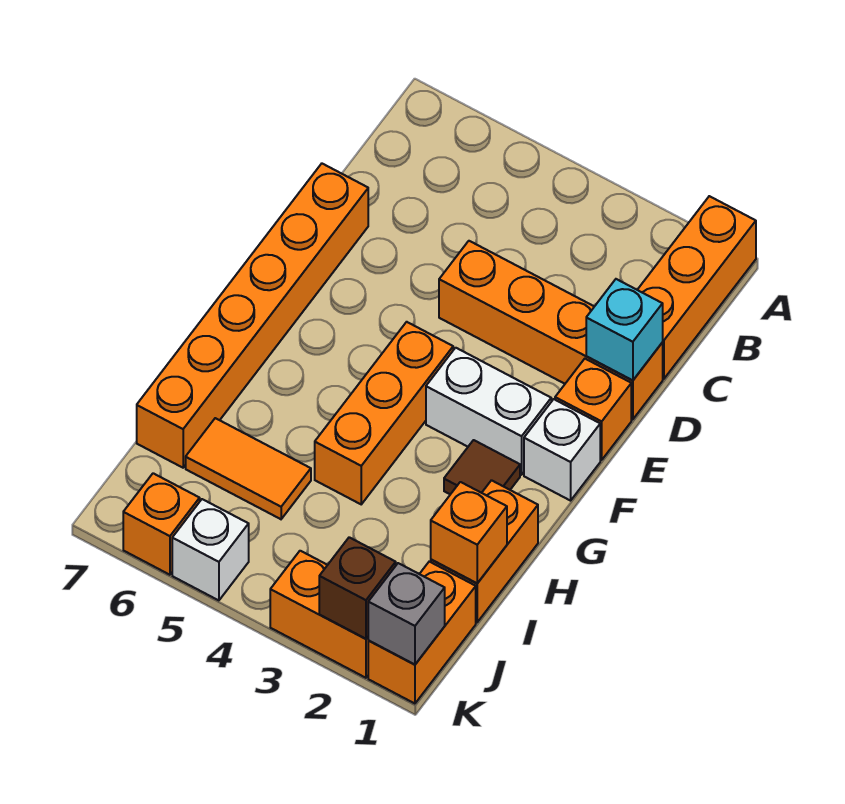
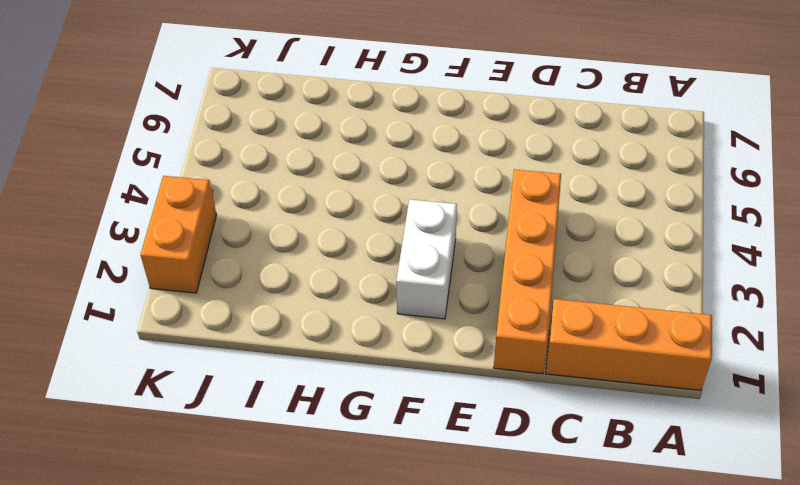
none -> orange brick D7:I7 level 1
none -> orange brick E1 level 1
none -> white brick F1 level 1

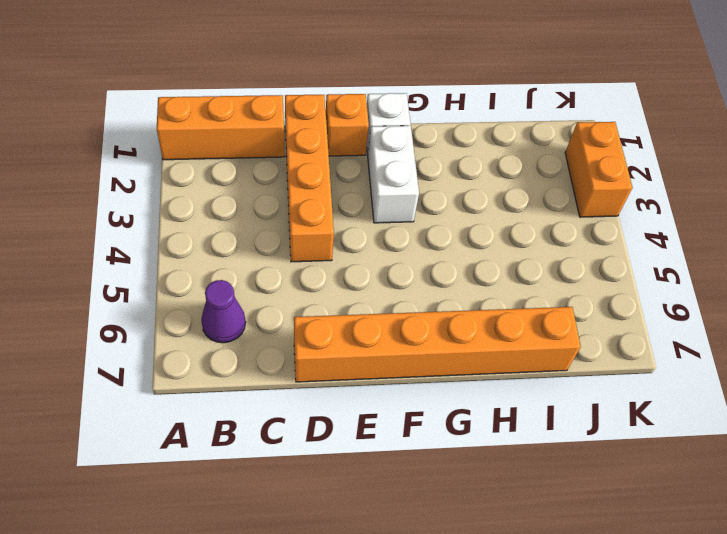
purple cone B6 level 1 -> none
none -> orange brick F4:H4 level 1
none -> brown tile G2 level 1
none -> orange brick H1:I1 level 1

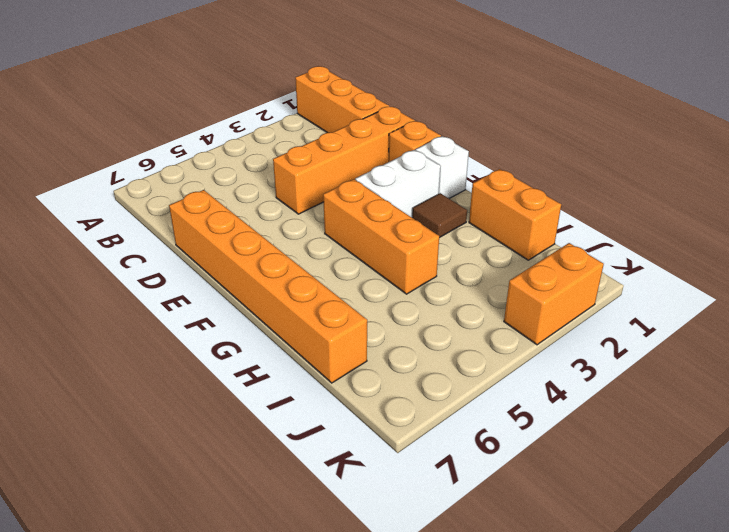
none -> orange tile I5:I6 level 1
none -> orange brick J1:K1 level 1
none -> white brick K5 level 1

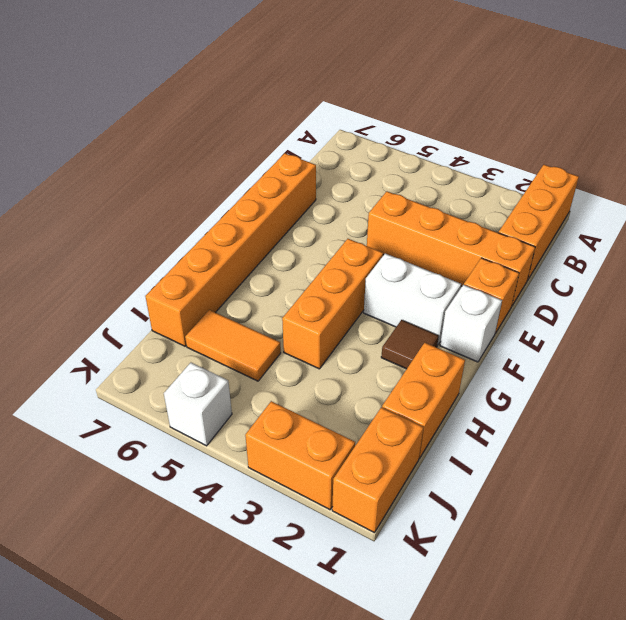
none -> orange brick K6 level 1
none -> cyan brick D1 level 2
none -> orange brick I1 level 2

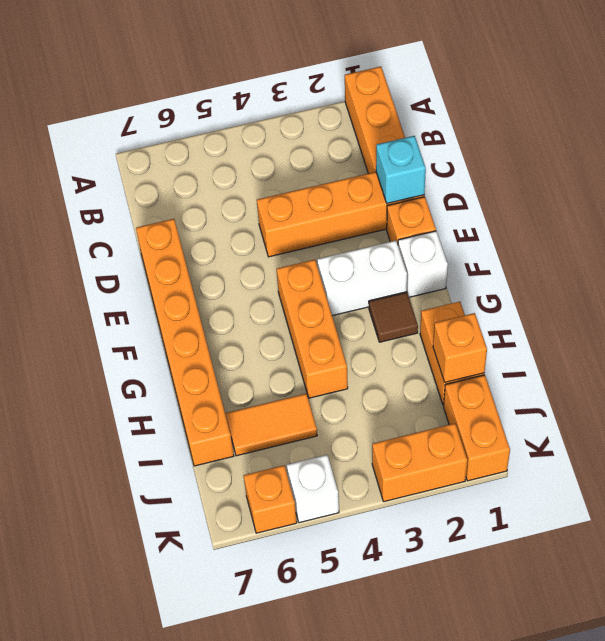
none -> grey brick K1 level 2
none -> brown brick K2 level 2

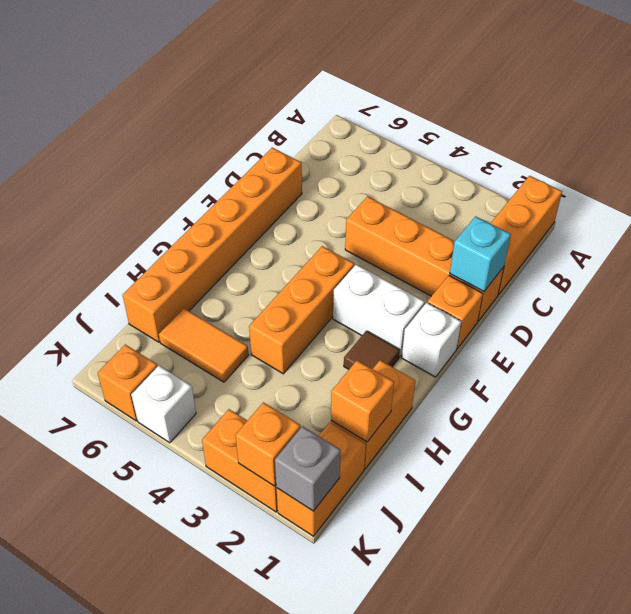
orange brick K2 level 2 -> brown brick K2 level 2

